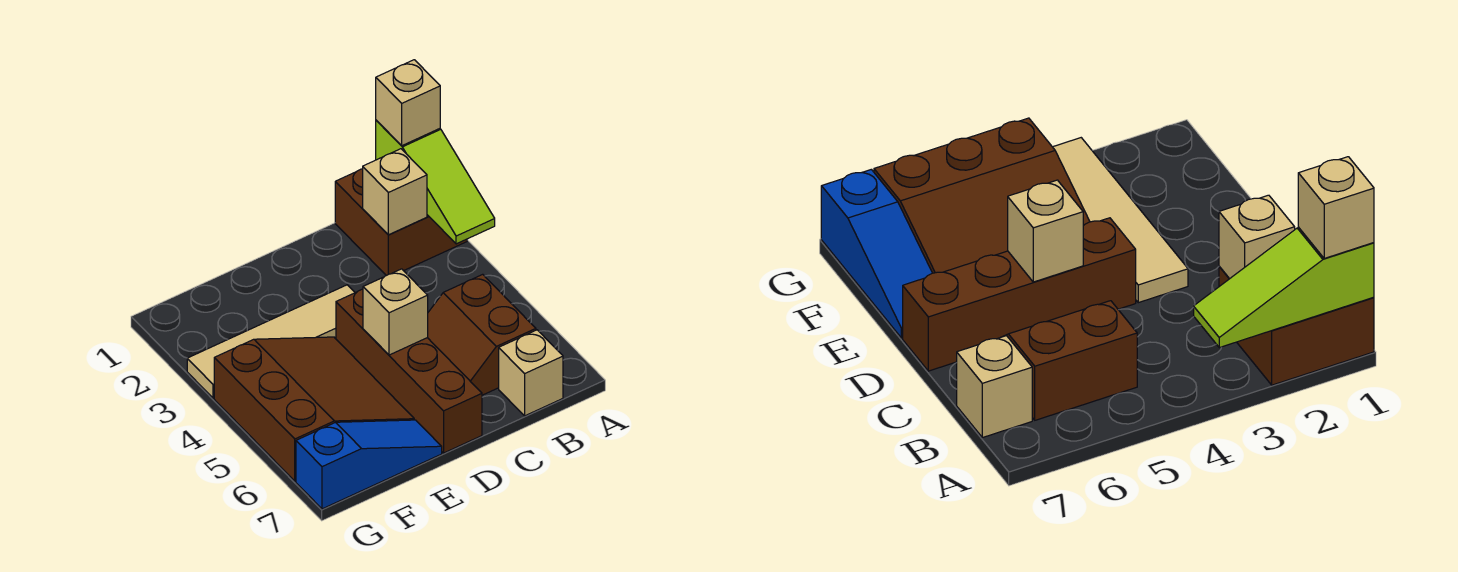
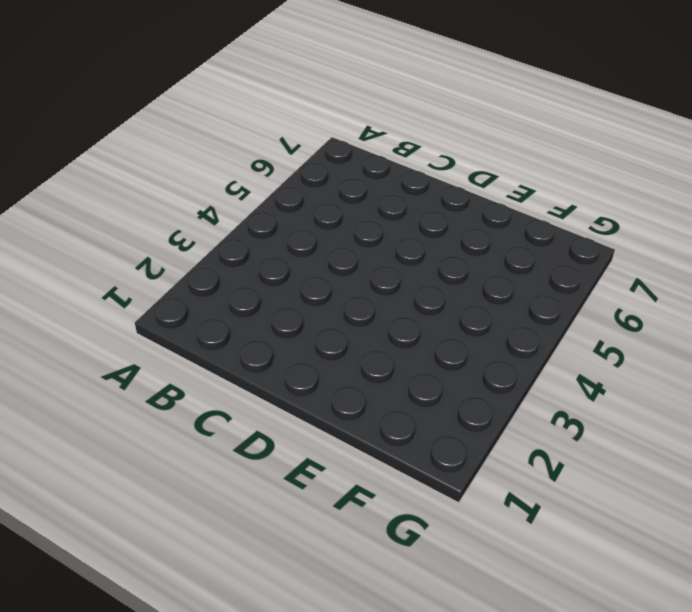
none -> brown brick A1:B2 level 1
none -> brown slope B5:C6 level 1 top B

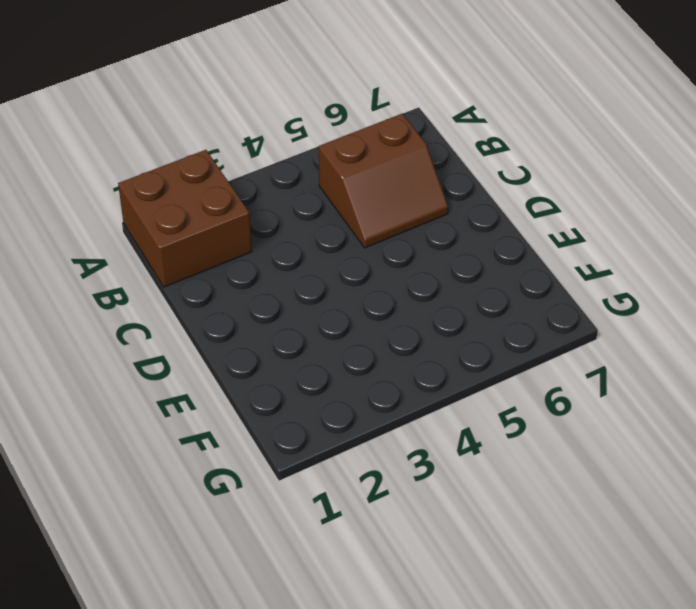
none -> tan brick B7 level 1
none -> tan tile D3:G3 level 1

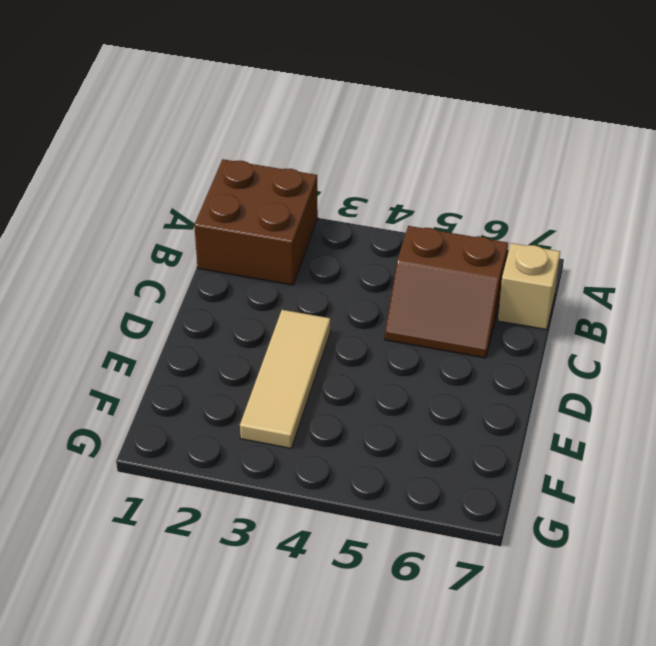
tan tile D3:F3 level 1 -> tan tile D3:G3 level 1
none -> brown brick D4:D7 level 1
none -> brown slope E4:G6 level 1 top G

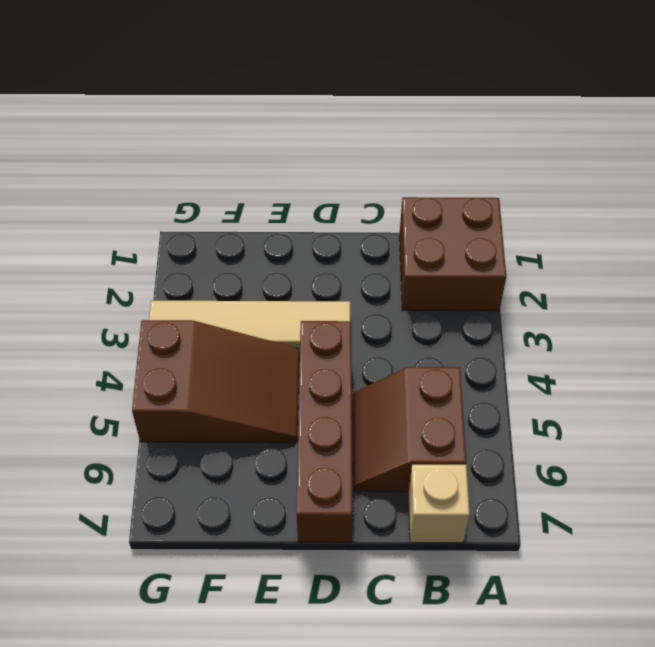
brown slope E4:G5 level 1 top G -> brown slope E4:G6 level 1 top G
none -> blue slope E7:G7 level 1 top G
none -> lime slope A1:A3 level 2 top 1

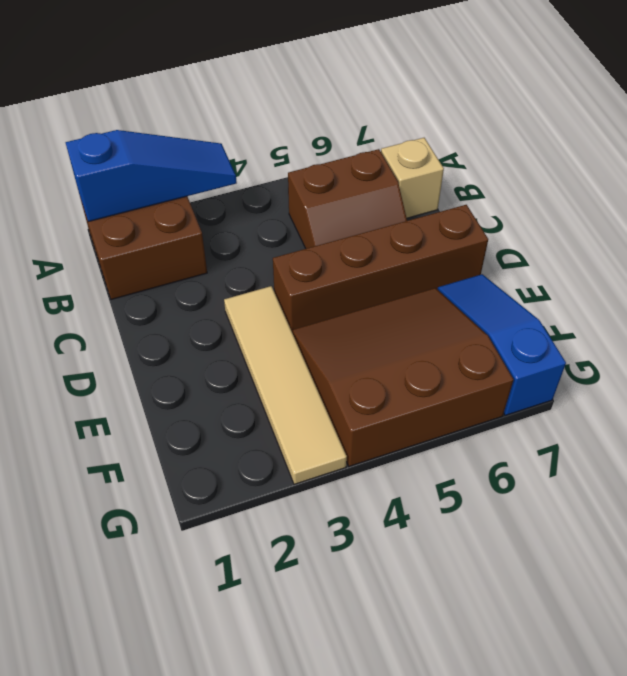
blue slope A1:A3 level 2 top 1 -> lime slope A1:A3 level 2 top 1
none -> tan brick B2 level 2
none -> tan brick D5 level 2

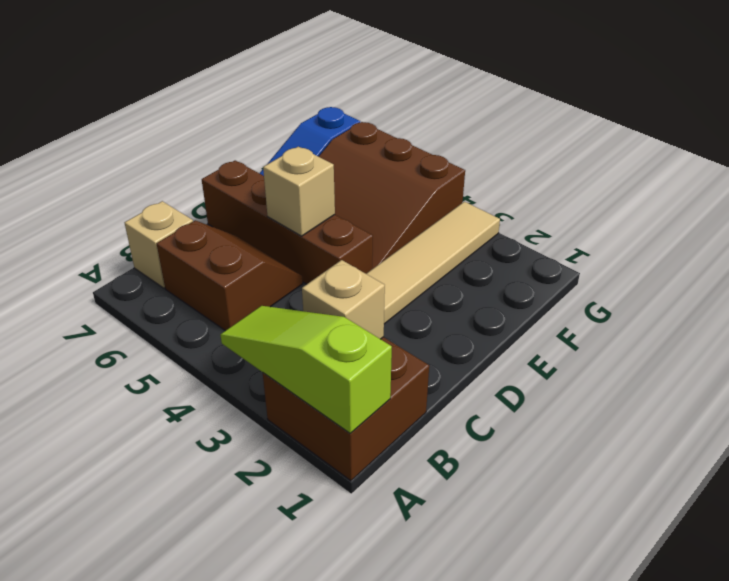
none -> tan brick A1 level 3

